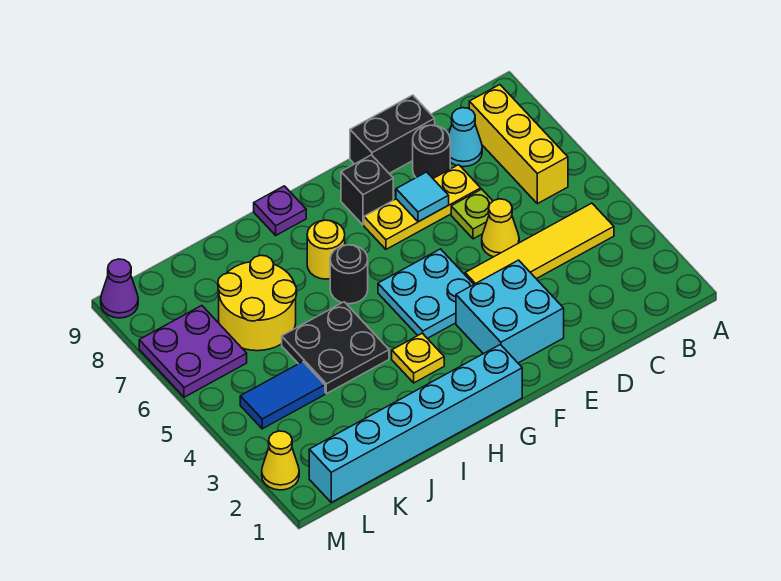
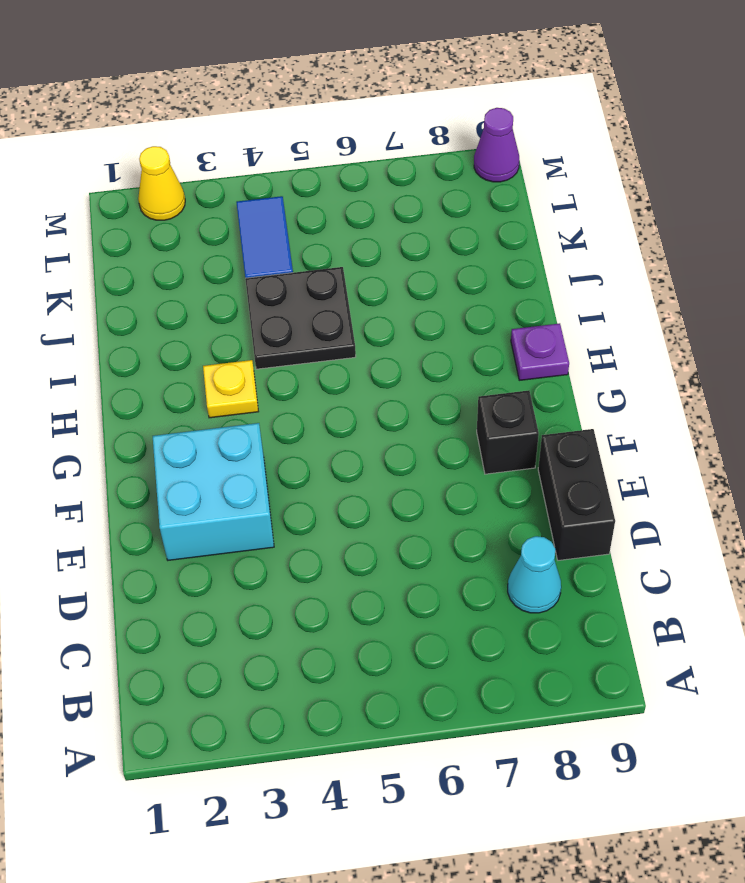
none -> yellow tile B4:E4 level 1
none -> yellow brick B6:B8 level 1
none -> yellow cone D5 level 1

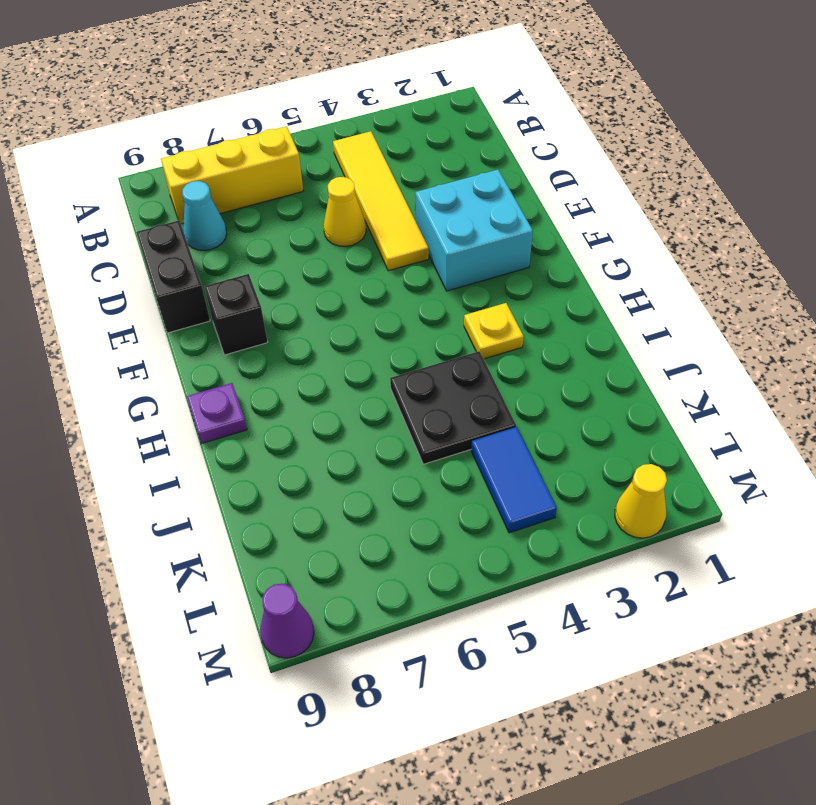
none -> lime plate D6 level 1
none -> yellow plate D7:F7 level 1
none -> black round brick D8 level 1

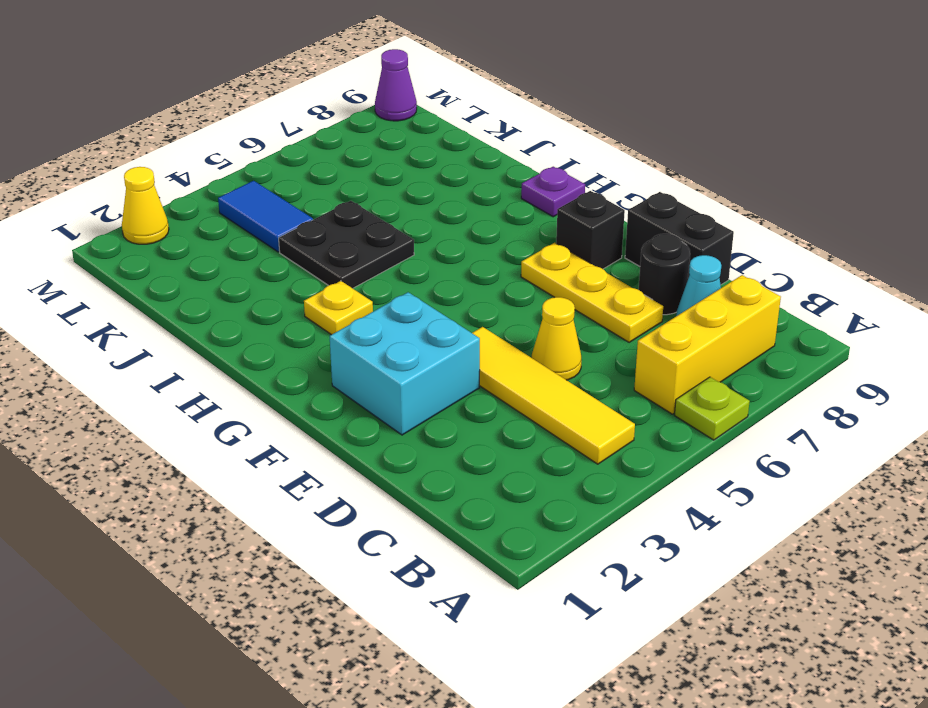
lime plate A6 level 1 -> lime plate D6 level 1
none -> cyan plate F4:G5 level 1
none -> cyan brick G1:L1 level 1
none -> black round brick H6 level 1

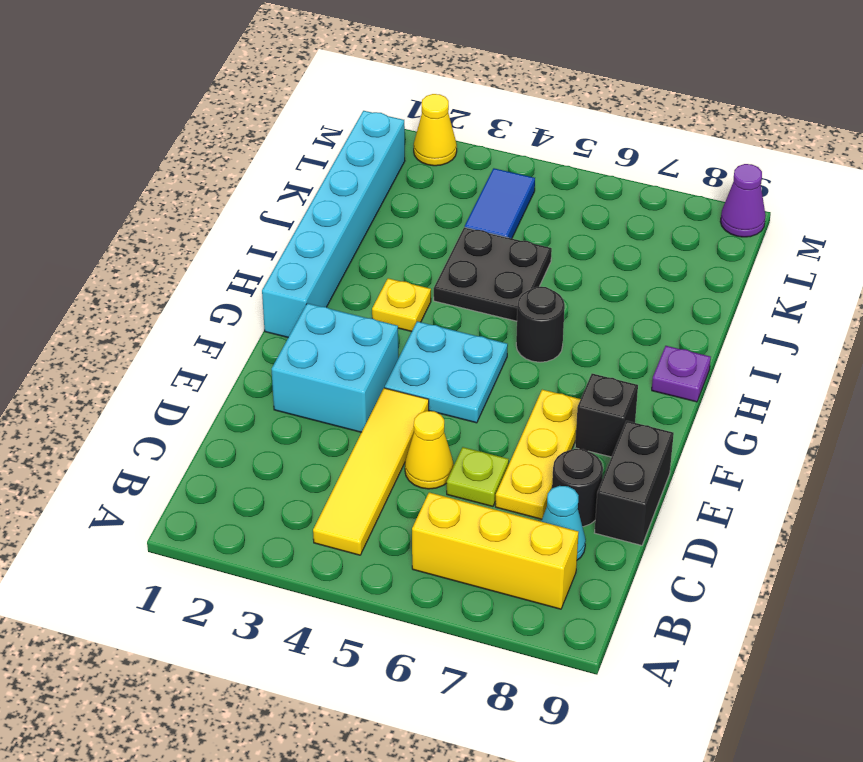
none -> yellow round brick H7 level 1
none -> yellow round brick J6:K7 level 1
none -> purple plate L6:M7 level 1

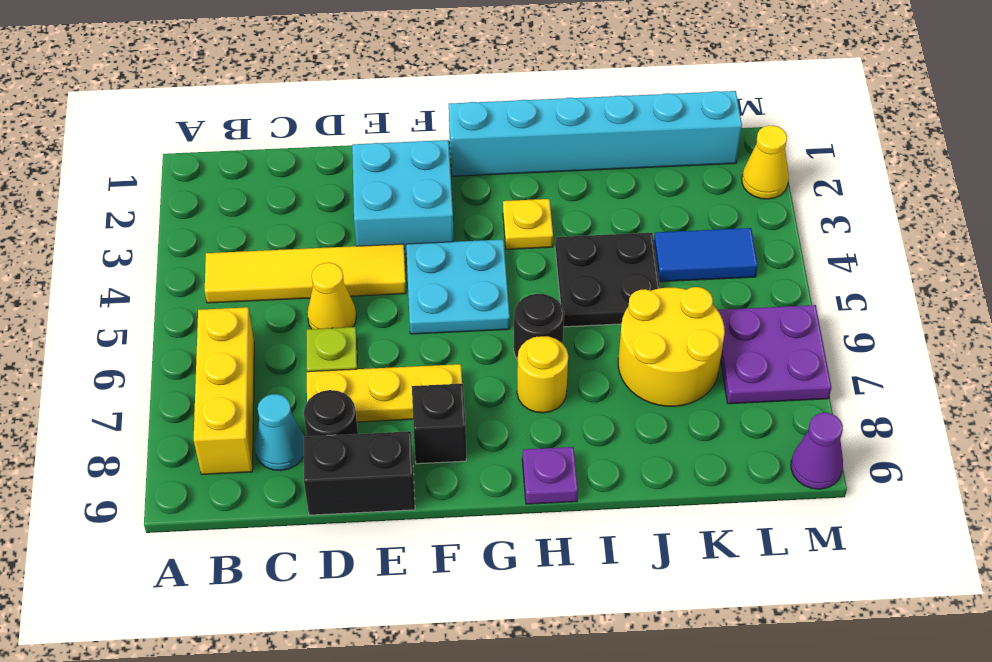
none -> cyan tile E7 level 2

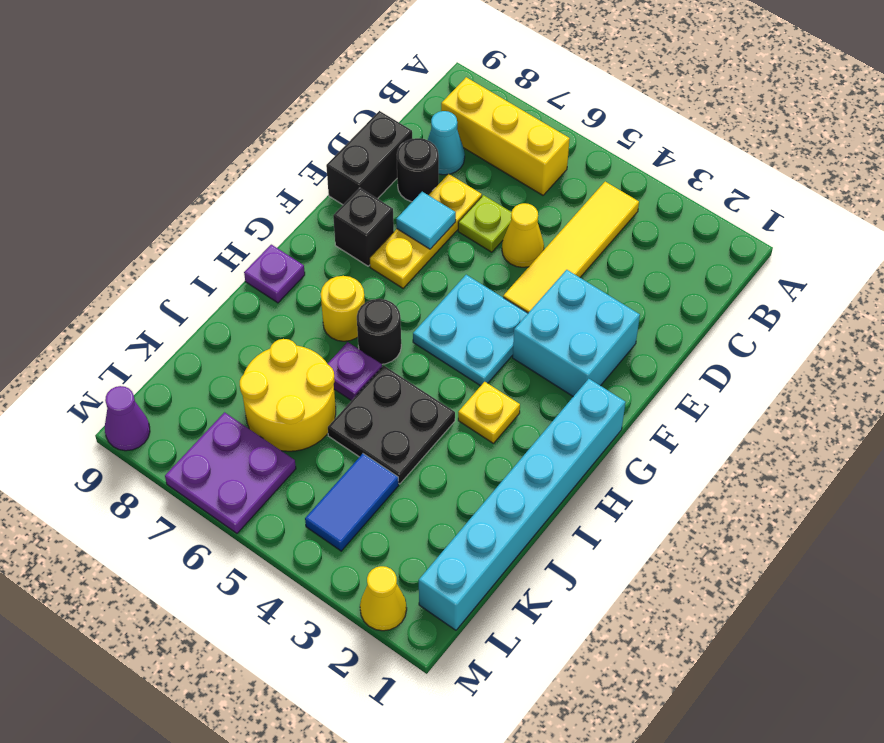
purple plate I6 level 1 -> none

